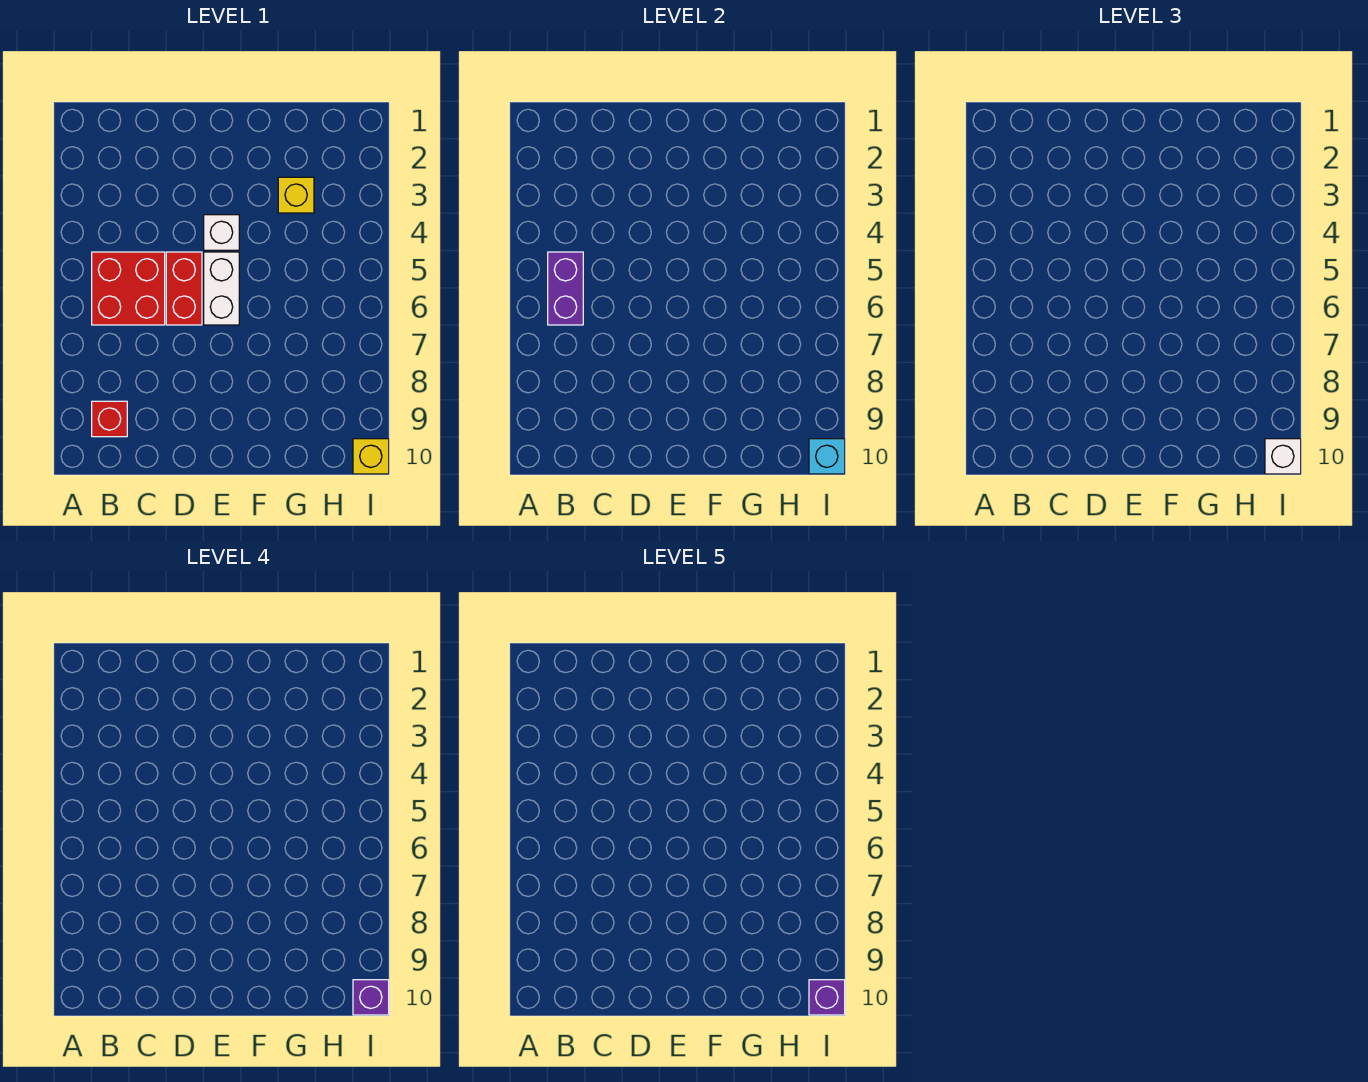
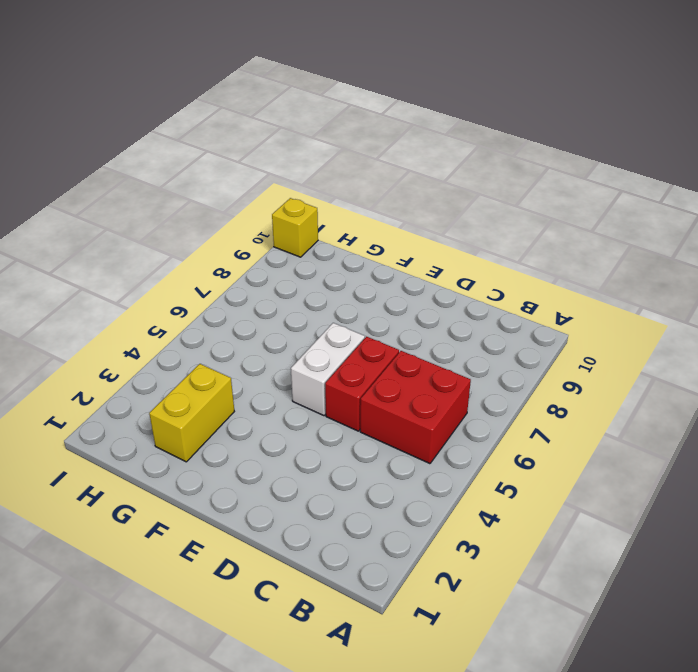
yellow brick G2:G3 level 1 -> yellow brick G3 level 1
none -> red brick B9 level 1
none -> white brick E4 level 1
none -> purple brick B5:B6 level 2

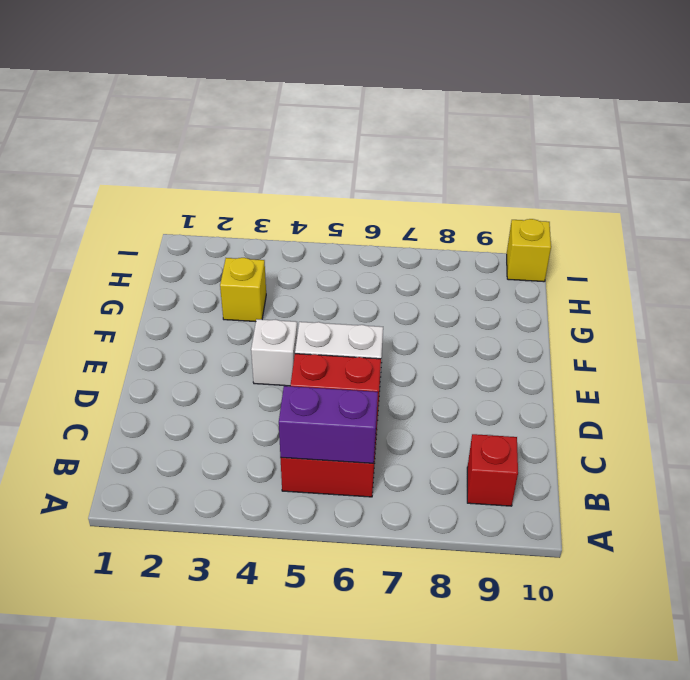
none -> cyan brick I10 level 2
none -> white brick I10 level 3
none -> purple brick I10 level 4

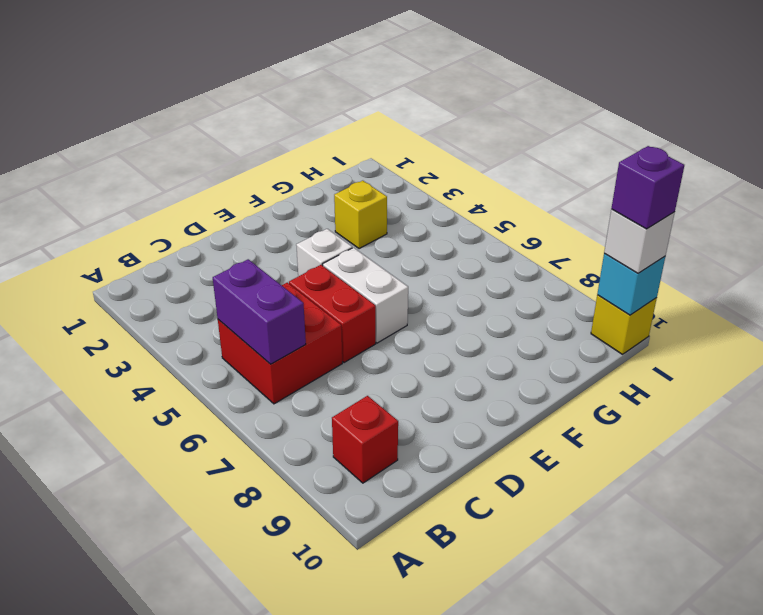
none -> purple brick I10 level 5

